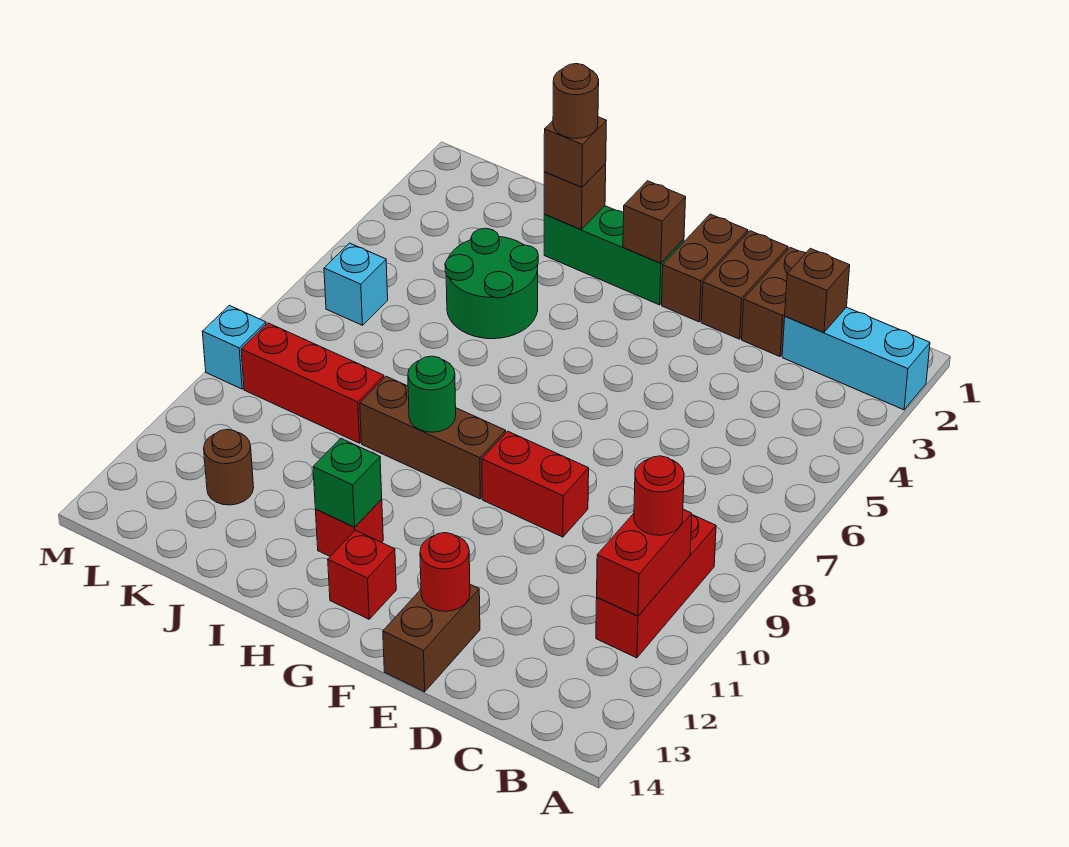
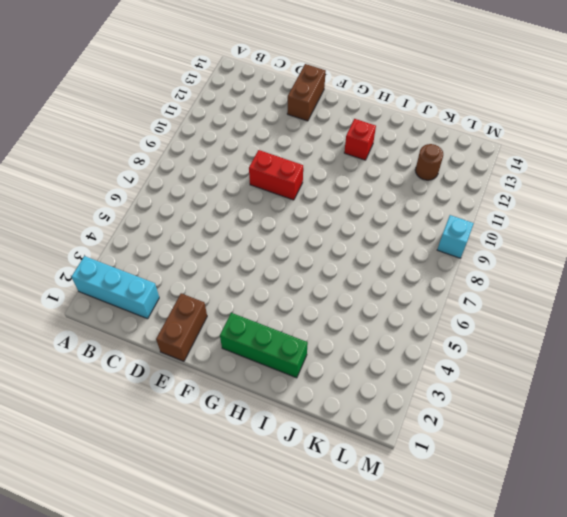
none -> red brick B9:B11 level 1
none -> brown brick D1:D2 level 1
none -> brown brick F1:F2 level 1

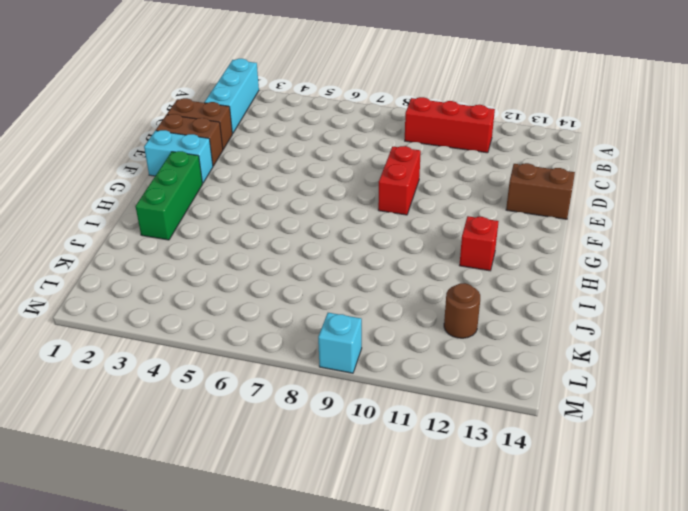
cyan brick F1:F2 level 1 -> brown brick F1:F2 level 1
none -> brown brick G9:I9 level 1
none -> red brick G13 level 1
none -> green round brick I4:J5 level 1

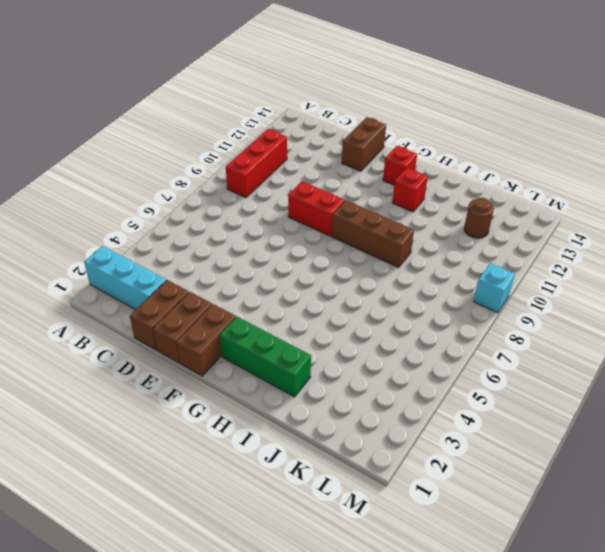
none -> green round brick I4:J5 level 1
none -> red brick J9:L9 level 1
none -> cyan brick L6 level 1

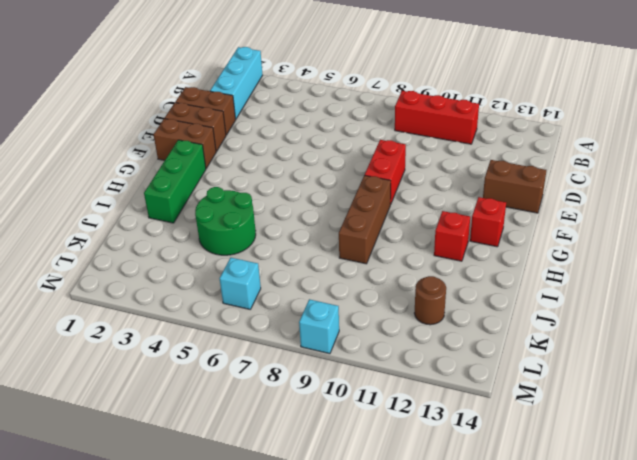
none -> red brick J9:L9 level 1
none -> red brick B10:B11 level 2
none -> brown brick C2 level 2

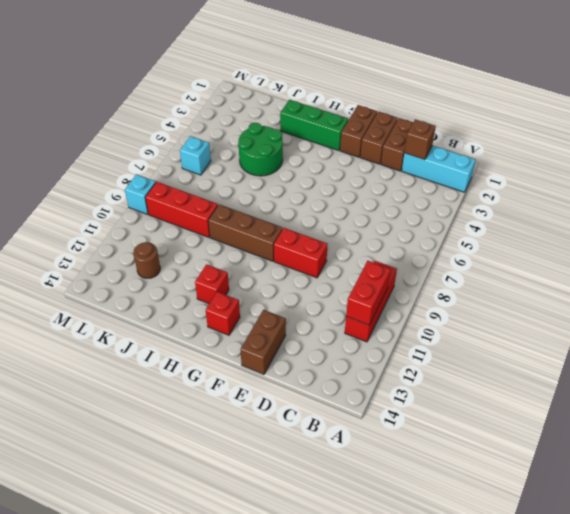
none -> red round brick E13 level 2
none -> brown brick G2 level 2
none -> green round brick H9 level 2

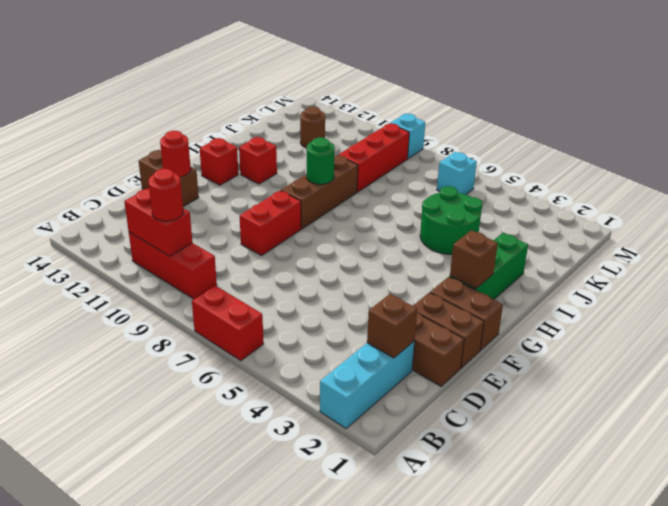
red brick A6:A7 level 1 -> none
none -> green brick H12 level 2
none -> brown brick I2 level 2
none -> brown brick I2 level 3

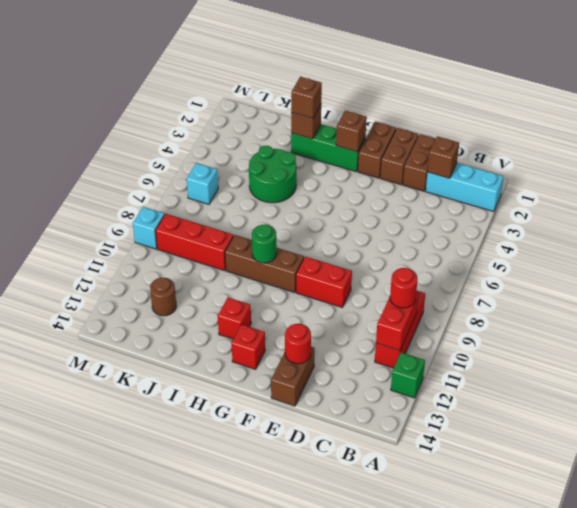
green brick A12 level 1 -> green brick H12 level 2
none -> brown round brick I2 level 4

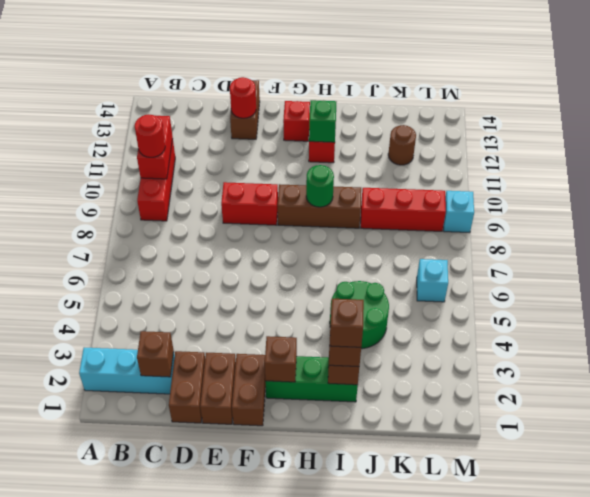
brown brick I2 level 4 -> brown round brick I2 level 4

